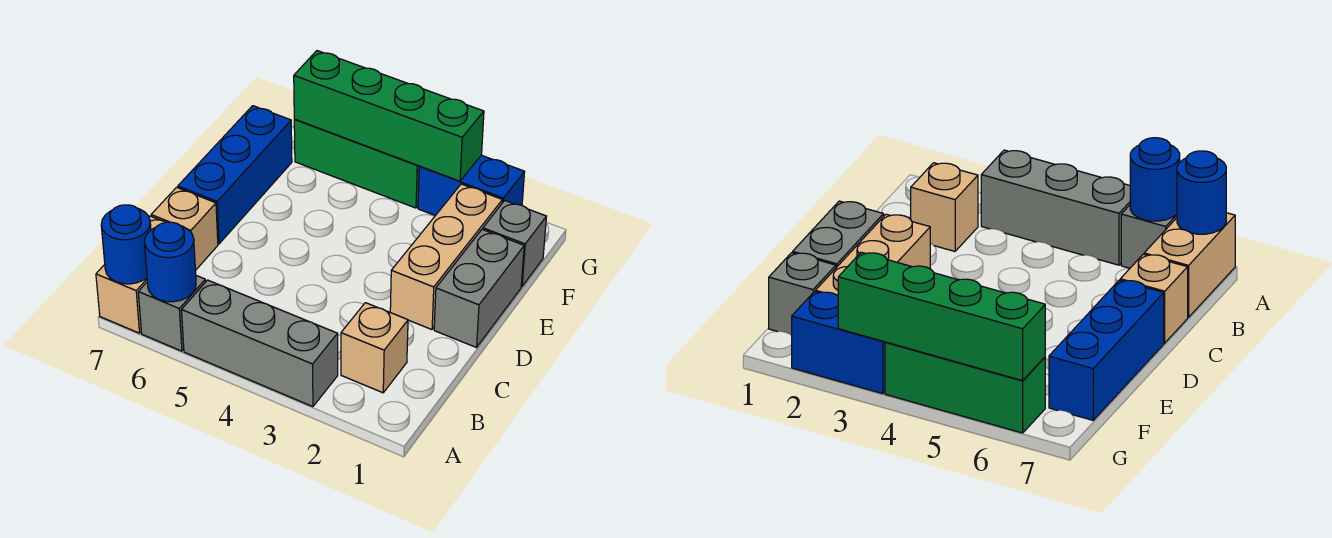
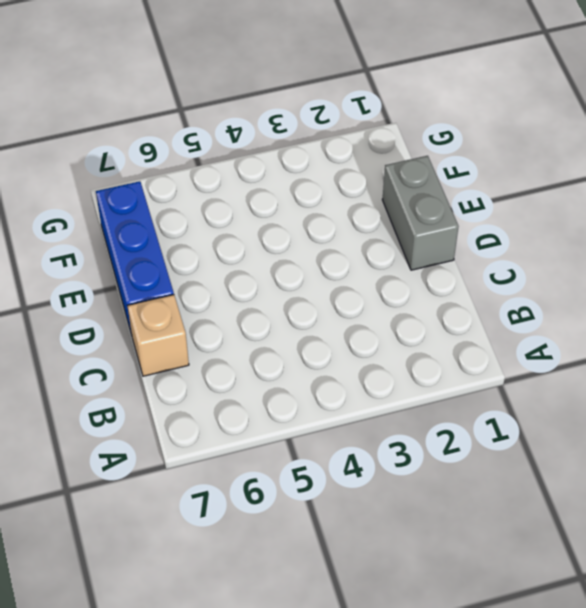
none -> grey brick A3:A5 level 1
none -> grey brick A6 level 1
none -> tan brick A7:B7 level 1

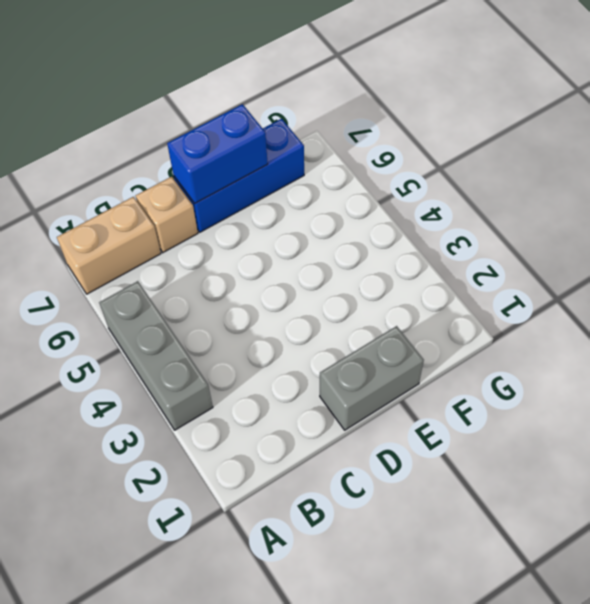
blue brick D7:E7 level 2 -> blue brick G2:G3 level 1
none -> grey brick A6 level 1
none -> tan brick B2 level 1
none -> tan brick D2:F2 level 1

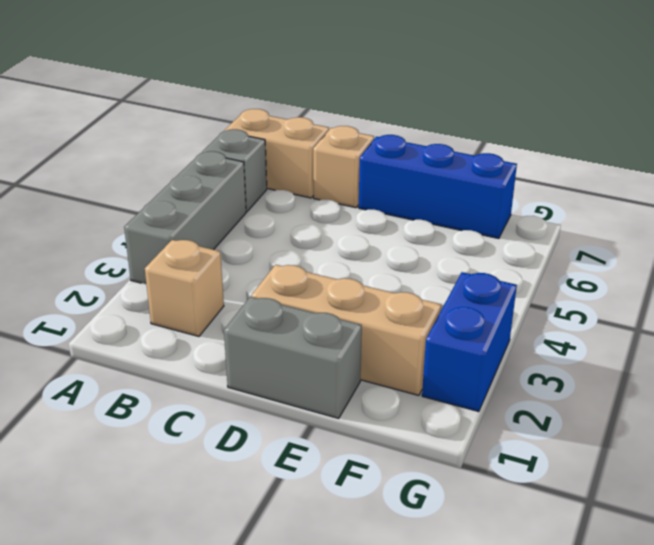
none -> grey brick F1 level 1
none -> green brick G4:G6 level 1
none -> blue round brick A6 level 2

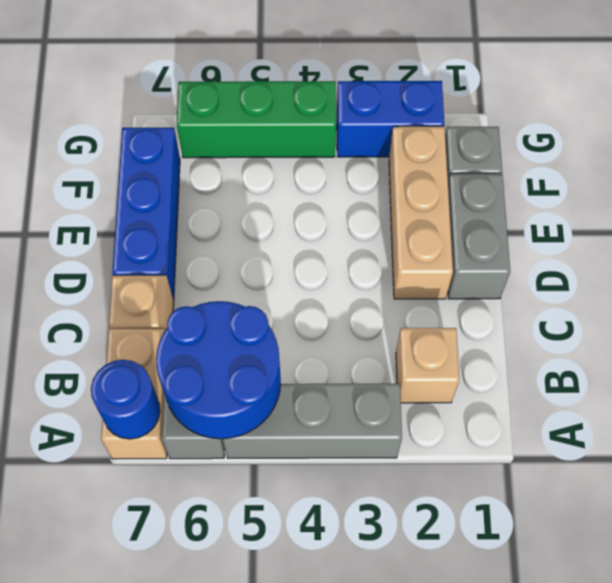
blue round brick A5:B6 level 2 -> blue round brick A6 level 2
none -> green brick G3:G6 level 2

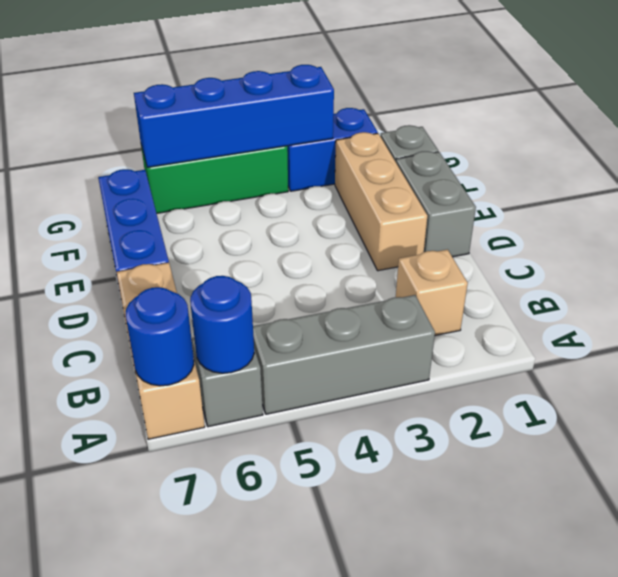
blue brick G3:G6 level 2 -> green brick G3:G6 level 2

